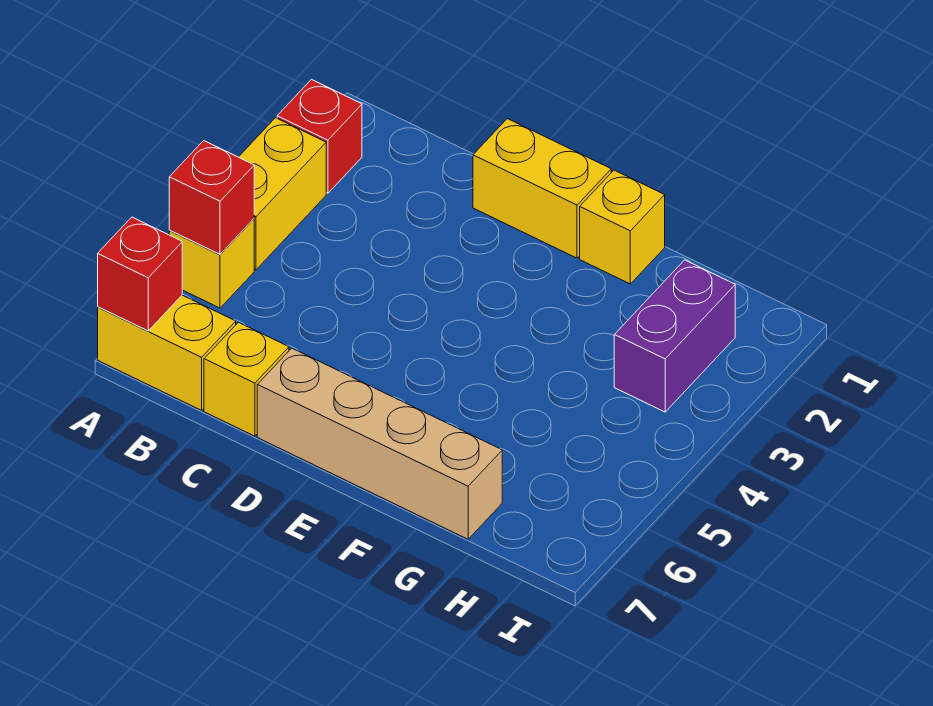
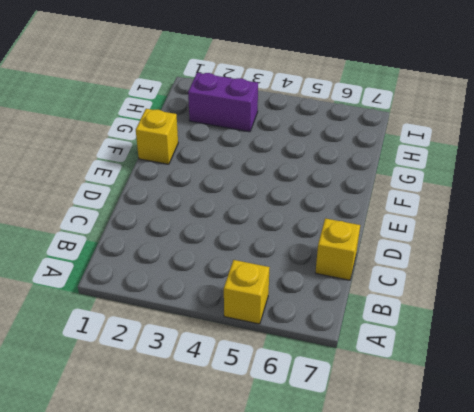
none -> red brick A2 level 1
none -> yellow brick A3:A4 level 1

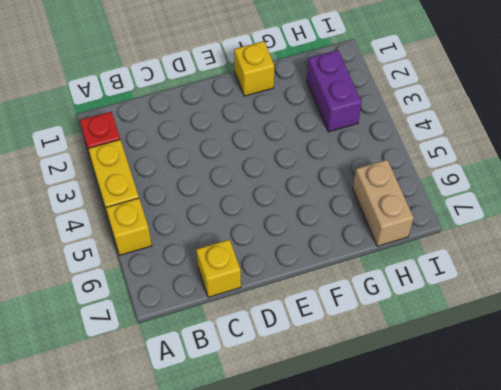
tan brick H6:H7 level 1 -> none
none -> yellow brick A7:B7 level 1
none -> yellow brick D1:E1 level 1

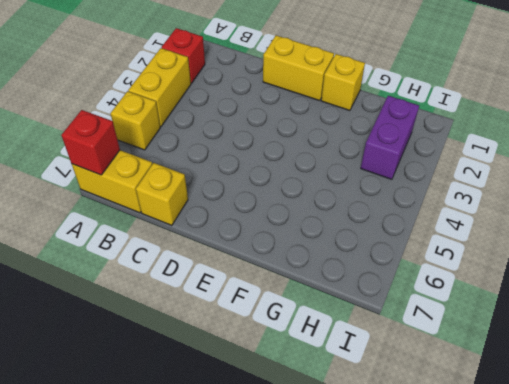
none -> tan brick D7:G7 level 1
none -> red brick A5 level 2

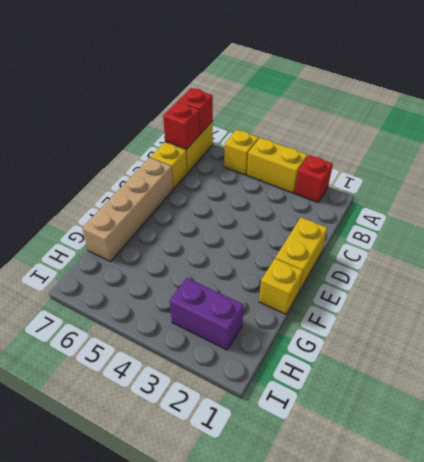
red brick B7 level 2 -> red brick A5 level 2

